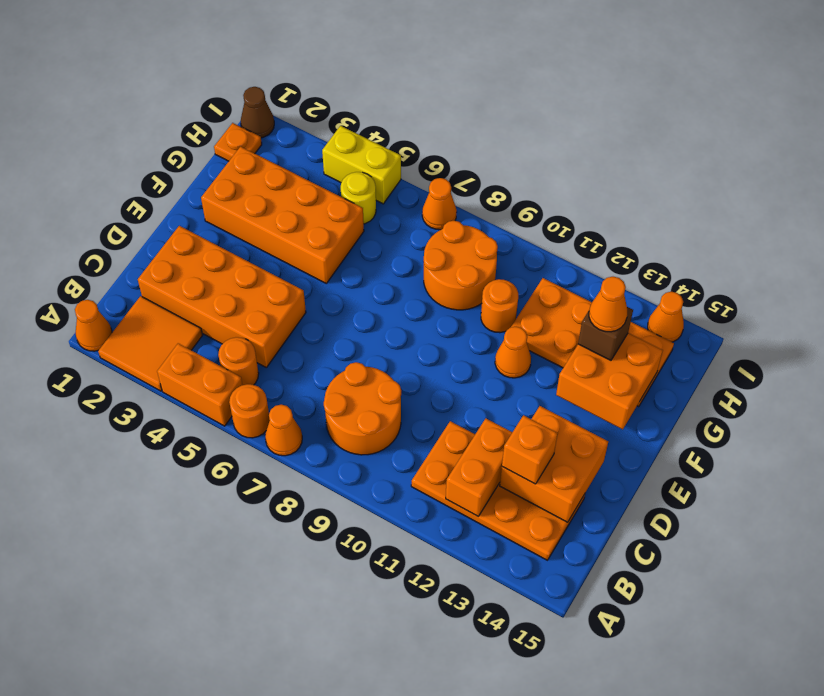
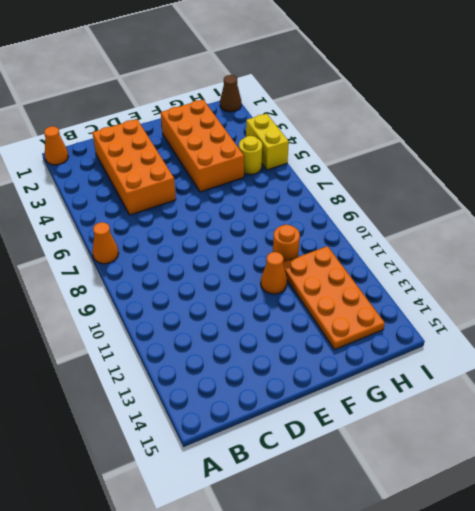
none -> orange tile A2:B3 level 1
none -> orange brick A4:A5 level 1
none -> orange round brick A6 level 1

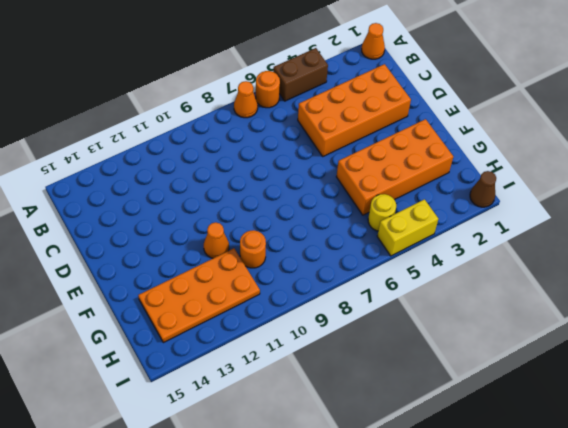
brown brick A4:A5 level 1 -> orange brick A4:A5 level 1
none -> orange tile A2:B3 level 1
none -> orange round brick B5 level 1
none -> orange round brick B8:C9 level 1

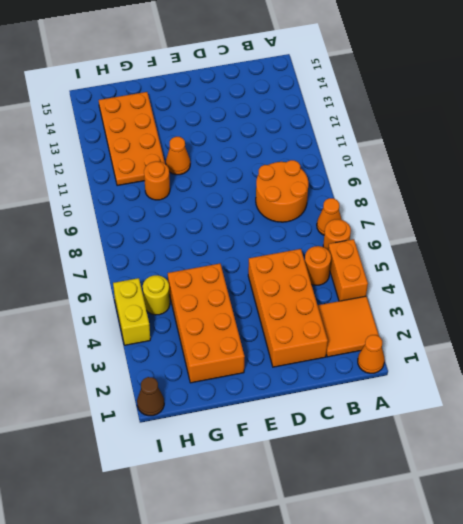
none -> orange plate B11:C14 level 1
none -> orange round brick G8:H9 level 1
none -> orange plate H1 level 1

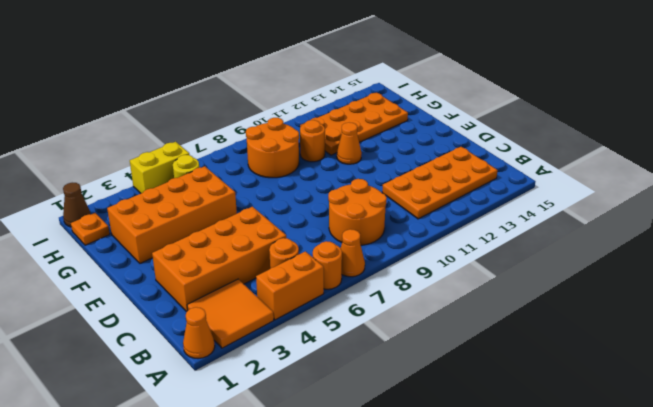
none -> orange cone I7 level 1
none -> orange cone I14 level 1
none -> orange brick B12:C12 level 2

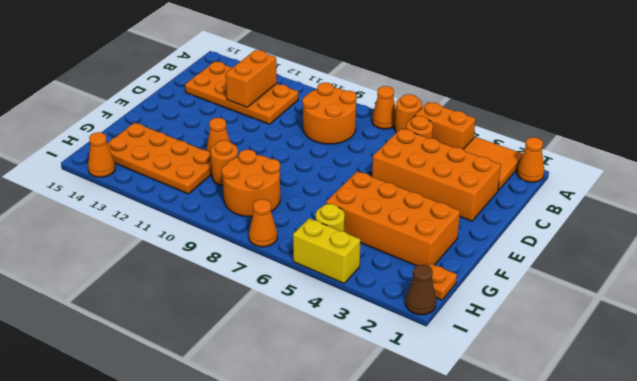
none -> orange brick C13:D14 level 2
none -> orange brick F13:G14 level 2
none -> orange brick C13 level 3

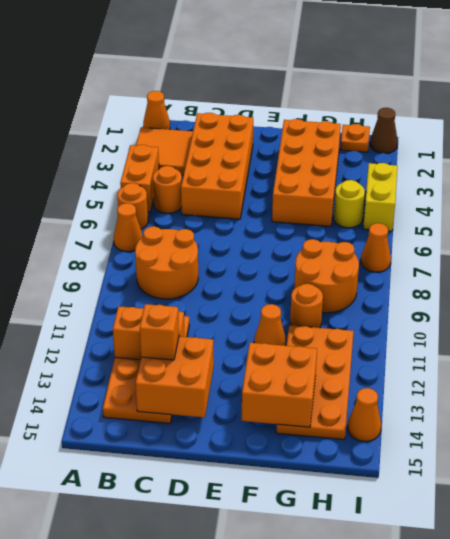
none -> brown brick G13 level 3
none -> orange cone G13 level 4

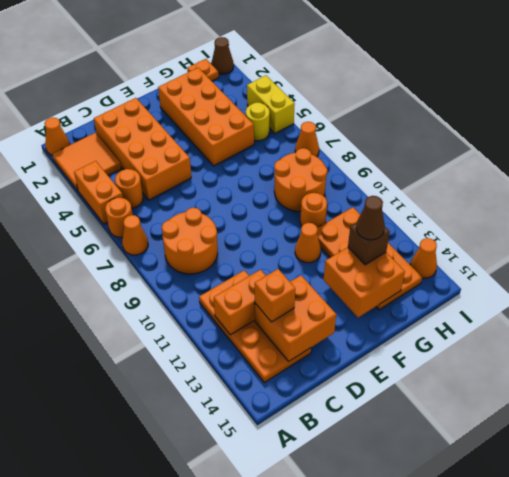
brown cone G13 level 4 -> orange cone G13 level 4

